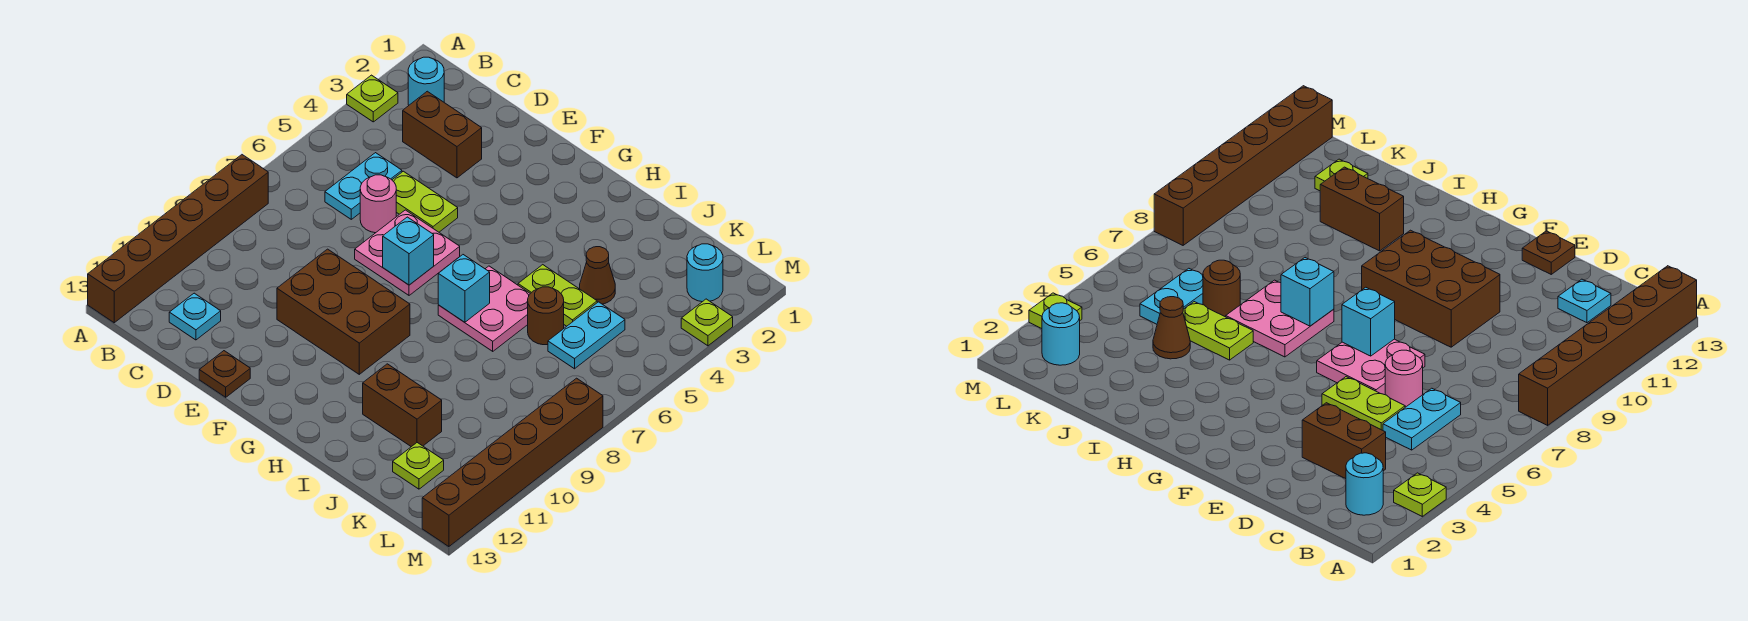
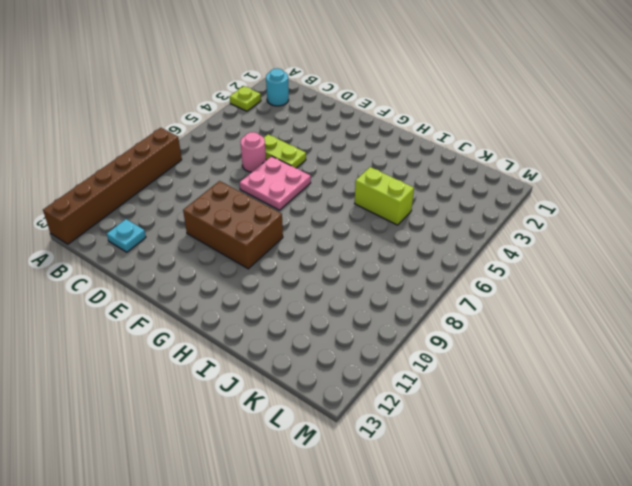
lime brick I5:J5 level 1 -> lime plate I5:J5 level 1
none -> brown brick C3:D3 level 1
none -> cyan plate C5:C6 level 1
none -> brown plate E13 level 1

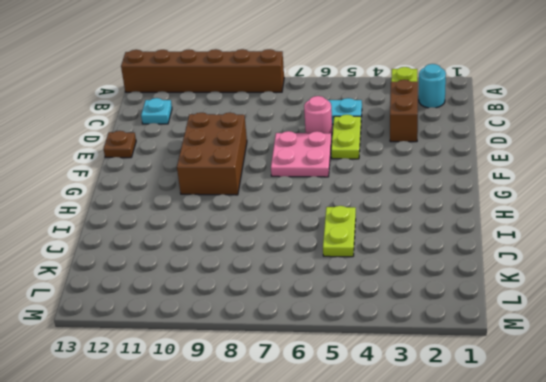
none -> pink plate H6:I7 level 1
none -> brown brick I11:J11 level 1
none -> brown cone J4 level 1

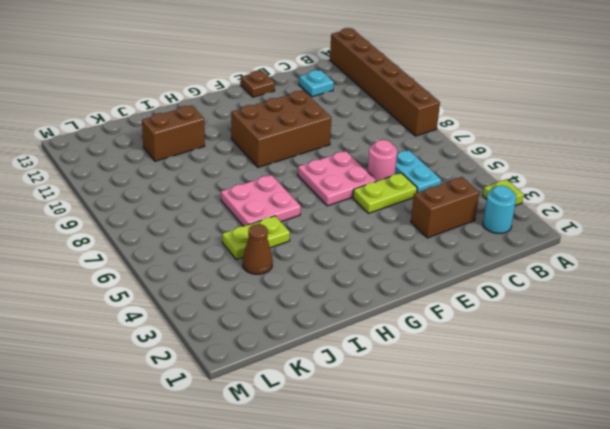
none -> brown round brick J6 level 1
none -> cyan plate K5:K6 level 1
none -> lime plate K12 level 1

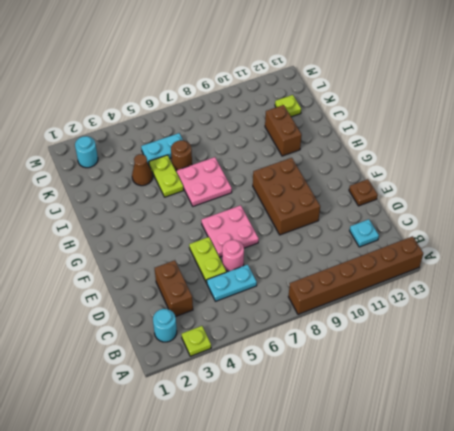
none -> lime plate M3 level 1
none -> brown brick M8:M13 level 1
none -> cyan brick F7 level 2

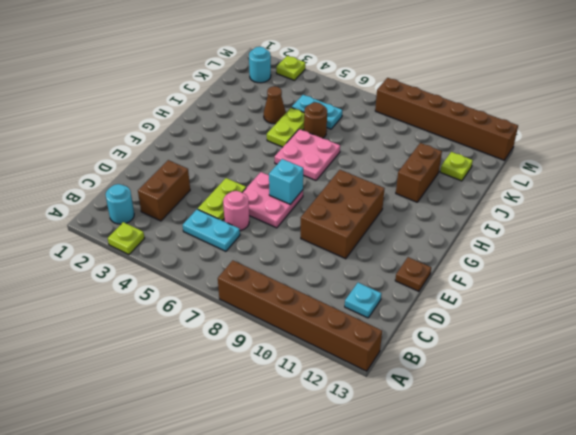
none -> cyan brick H7 level 2

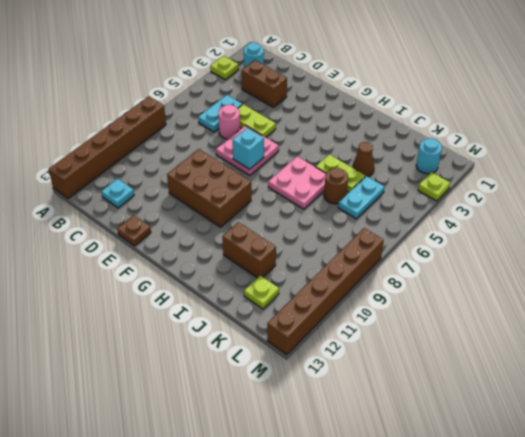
none -> cyan brick H7 level 2

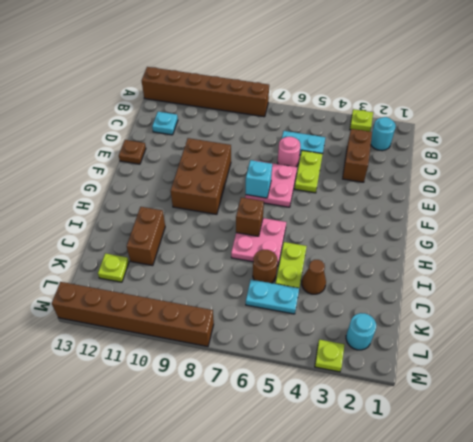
brown brick H7 level 2 -> cyan brick H7 level 2

